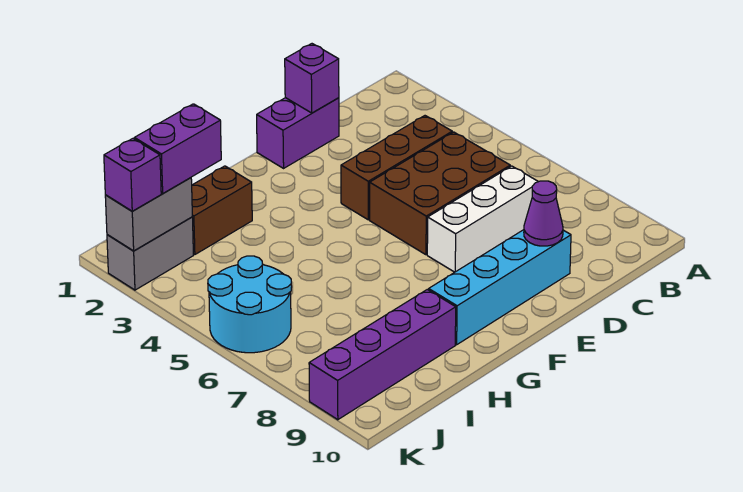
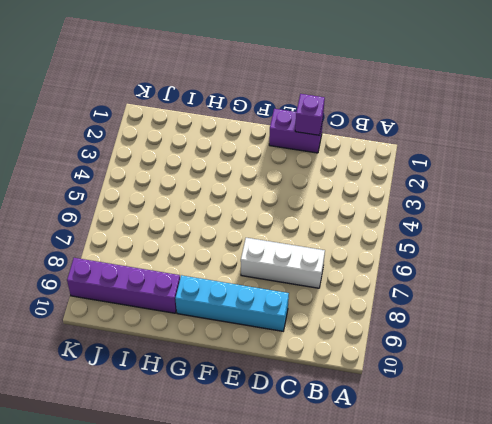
none -> brown brick C4:E4 level 1
none -> brown brick C5:E6 level 1
none -> brown brick H2:I2 level 1

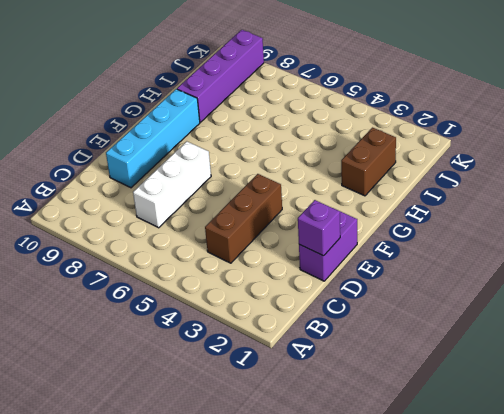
none -> brown brick C5:E6 level 1
none -> grey brick J2:K2 level 1
none -> cyan round brick J5:K6 level 1

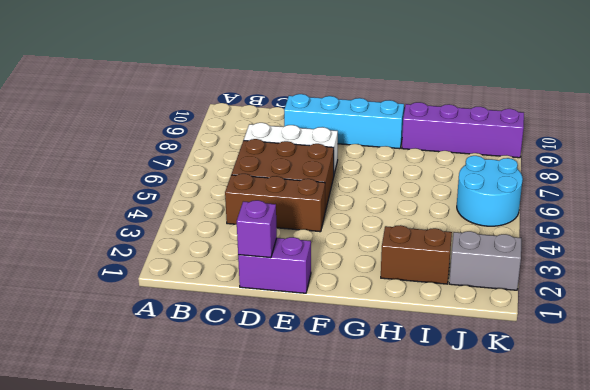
none -> purple cone D9 level 2
none -> grey brick J2:K2 level 2
none -> purple brick I2:J2 level 3

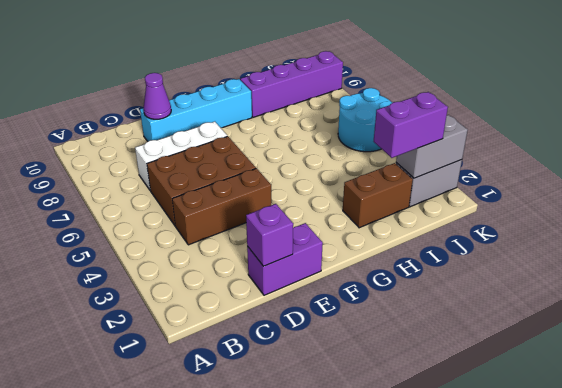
none -> purple brick K2 level 3

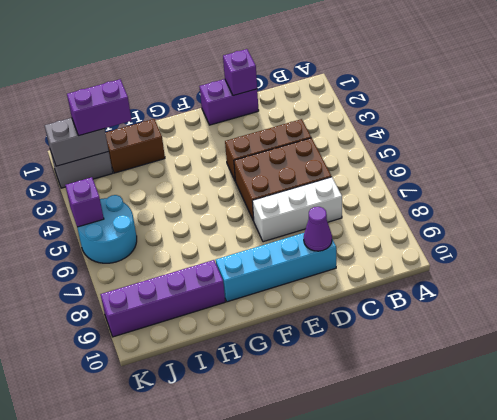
purple brick K5 level 2 -> purple brick K2 level 3

